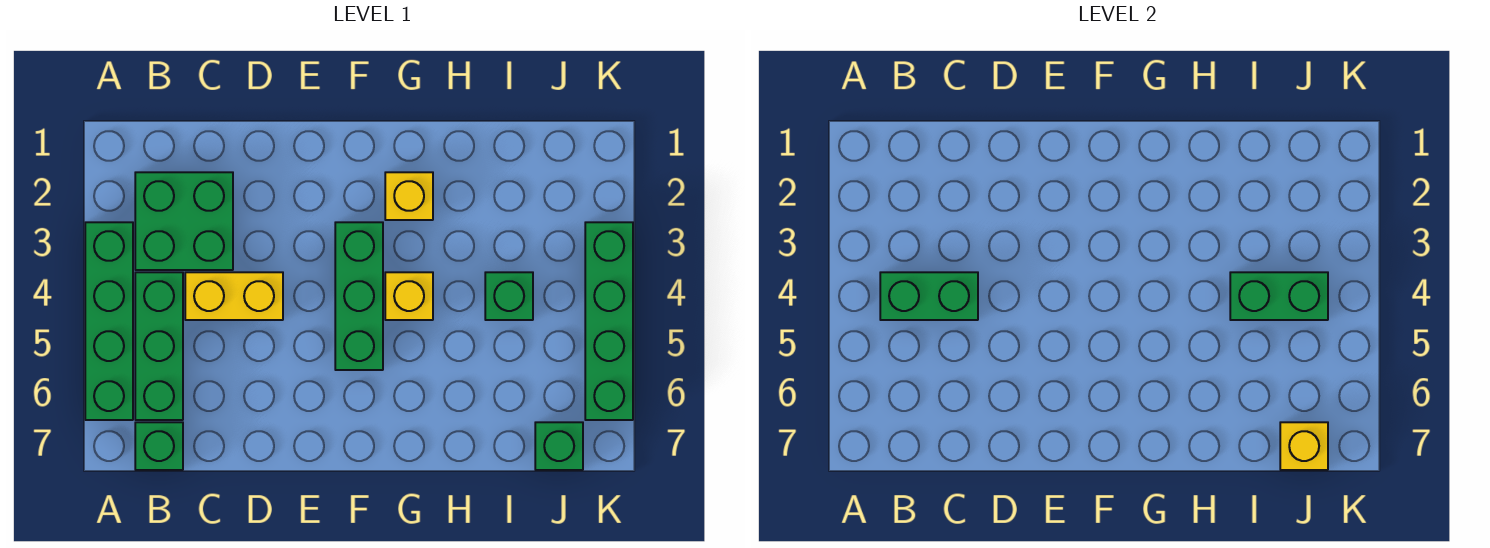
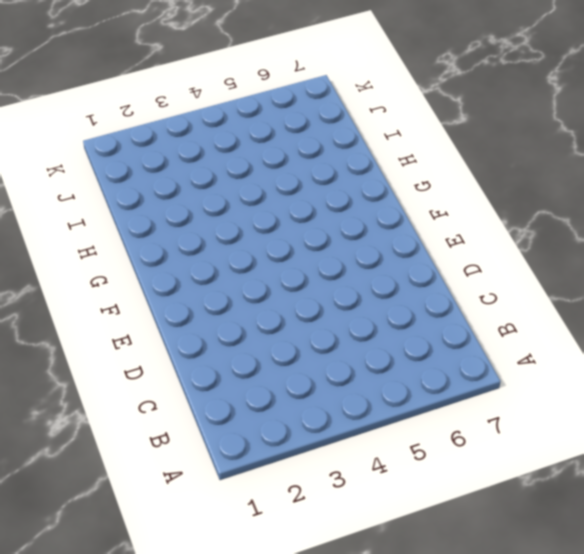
none -> green brick A3:A6 level 1
none -> green brick B2:C3 level 1
none -> green brick B4:B6 level 1

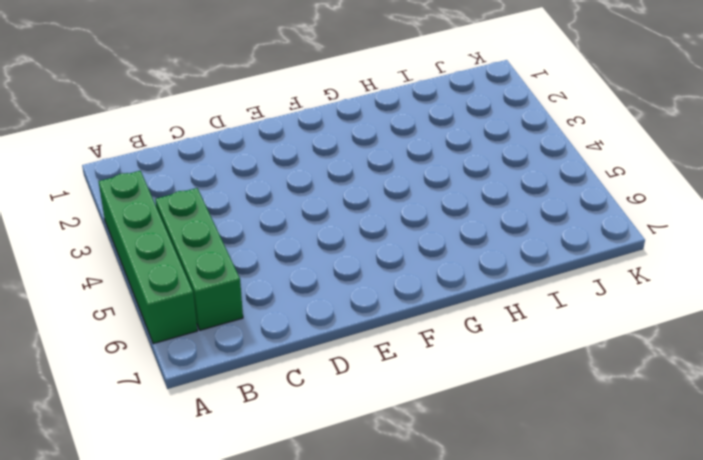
none -> green brick B2:C3 level 1
none -> green brick B7 level 1
none -> yellow brick C4:D4 level 1

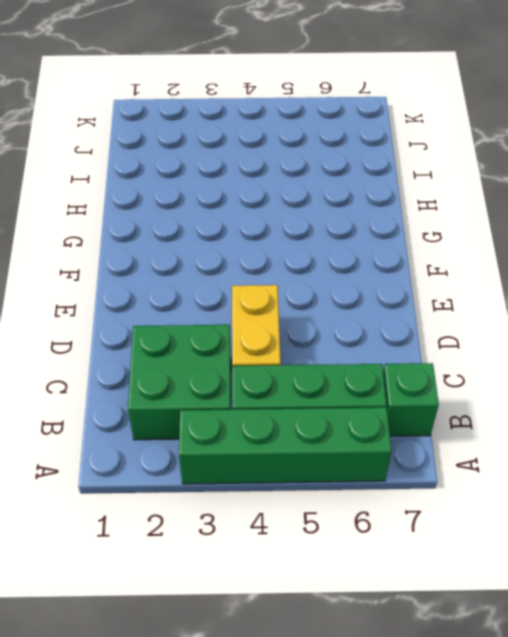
none -> green brick F3:F5 level 1
none -> yellow brick G2 level 1
none -> yellow brick G4 level 1

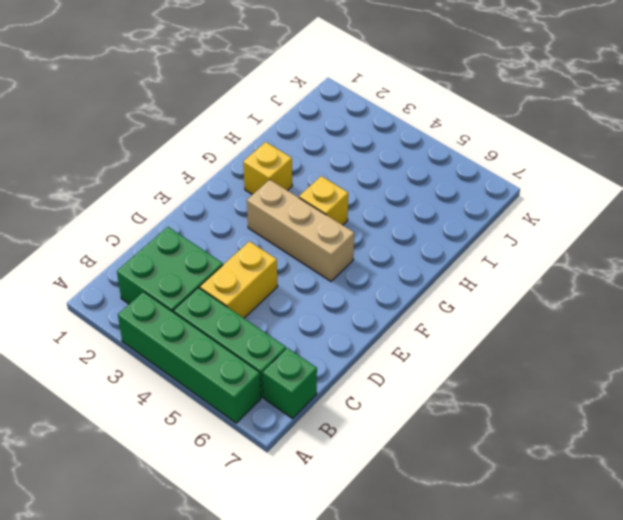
tan brick F3:F5 level 1 -> green brick F3:F5 level 1
none -> green brick I4 level 1
none -> green brick J7 level 1
none -> green brick K3:K6 level 1

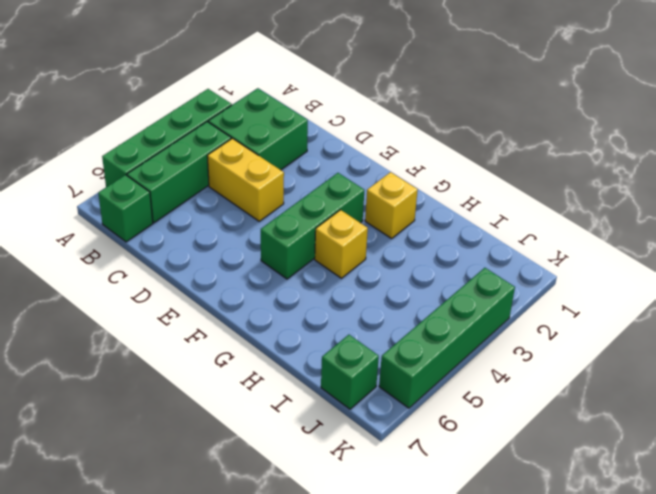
none -> green brick I4 level 1
none -> green brick B4:C4 level 2
none -> green brick I4:J4 level 2

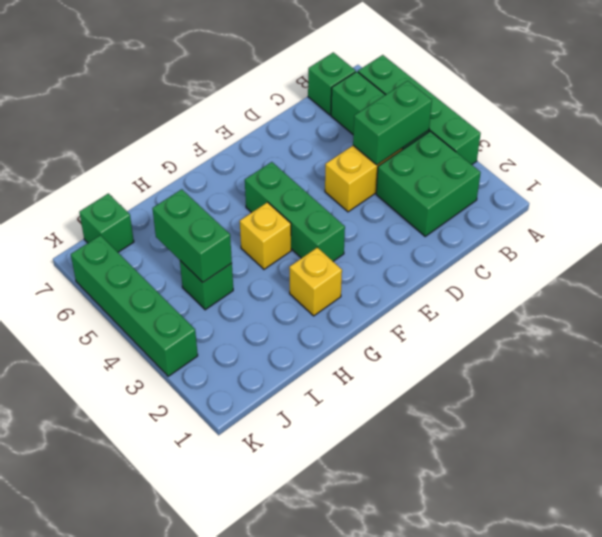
green brick I4:I5 level 2 -> green brick I4:J4 level 2
none -> yellow brick J7 level 2

